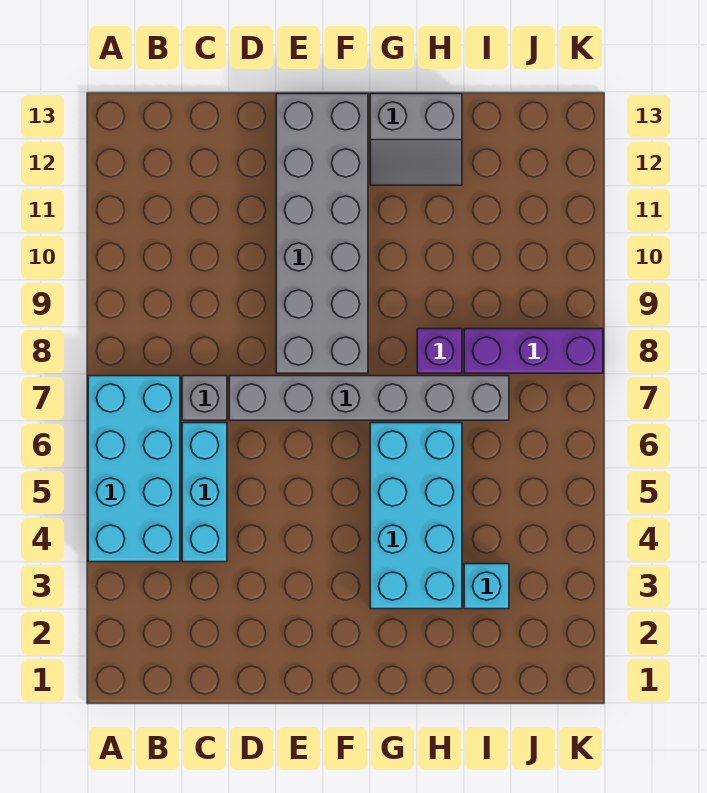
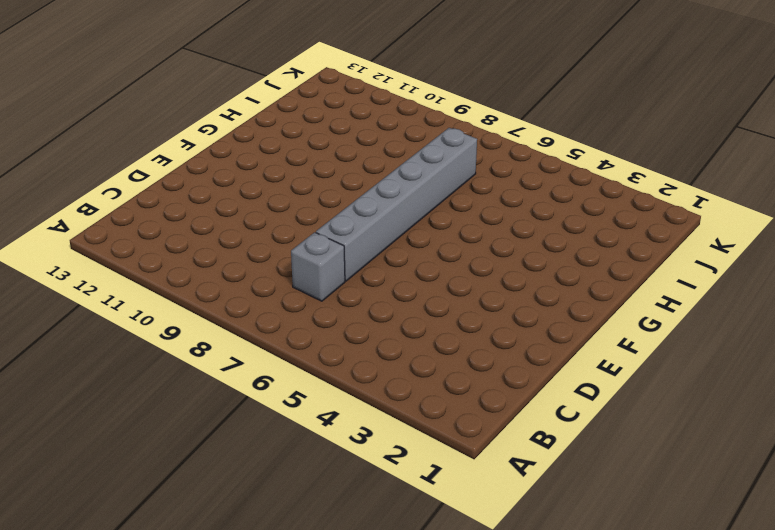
none -> cyan brick A4:B7 level 1
none -> cyan brick C4:C6 level 1

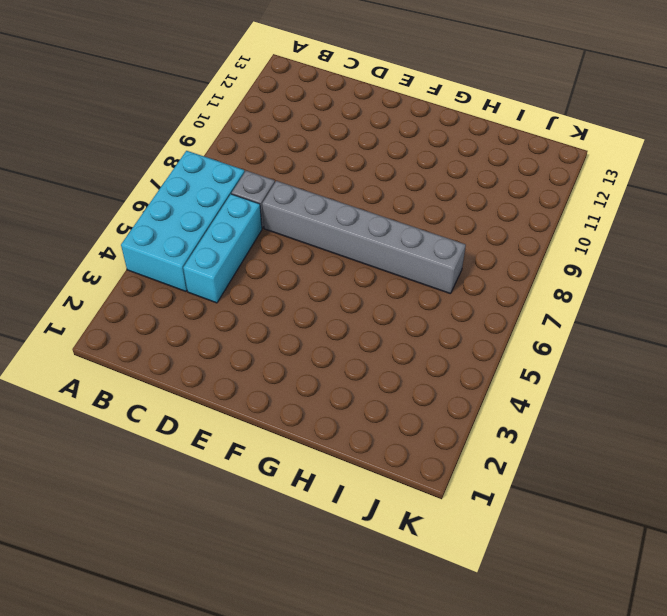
none -> grey brick E8:F13 level 1
none -> cyan brick G3:H6 level 1

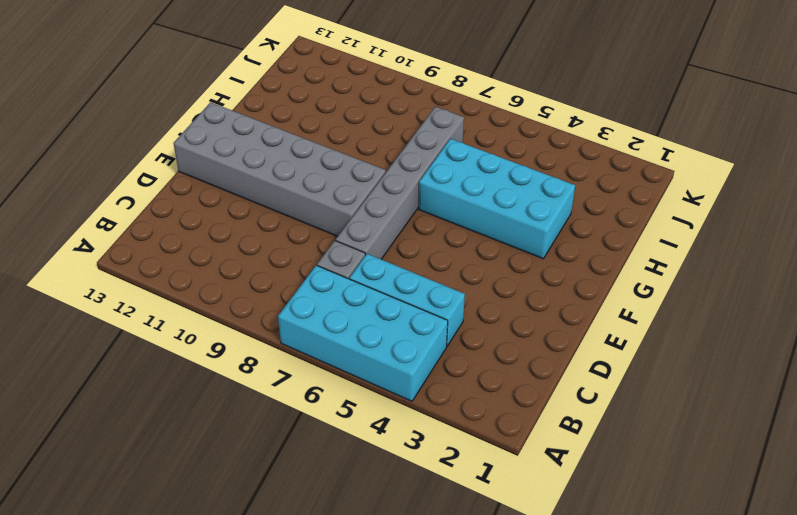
none -> grey slope G12:H13 level 1 top 13
none -> purple brick H8 level 1

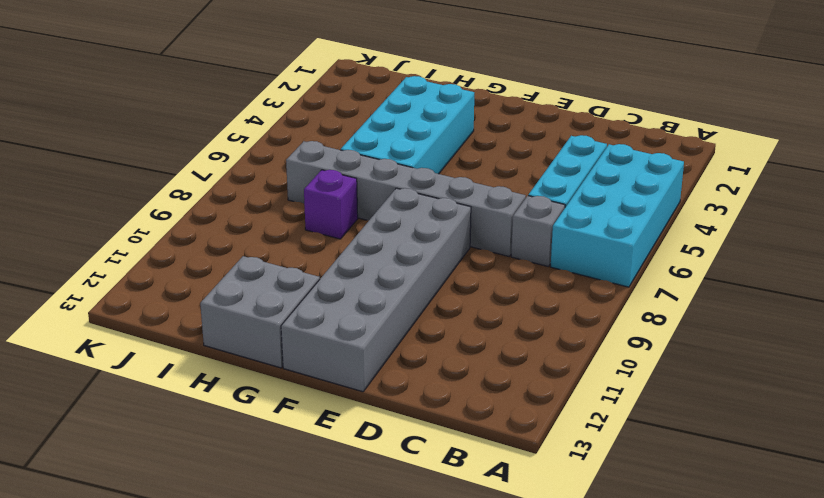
grey brick G12:H13 level 1 -> grey slope G12:H13 level 1 top 13
none -> cyan brick I3 level 1
none -> purple brick I8:K8 level 1

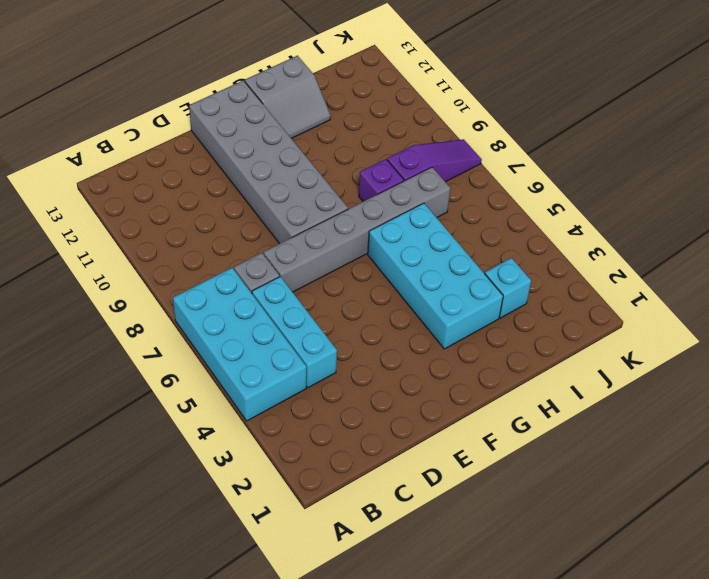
purple slope I8:K8 level 1 top I -> purple brick I8:K8 level 1

